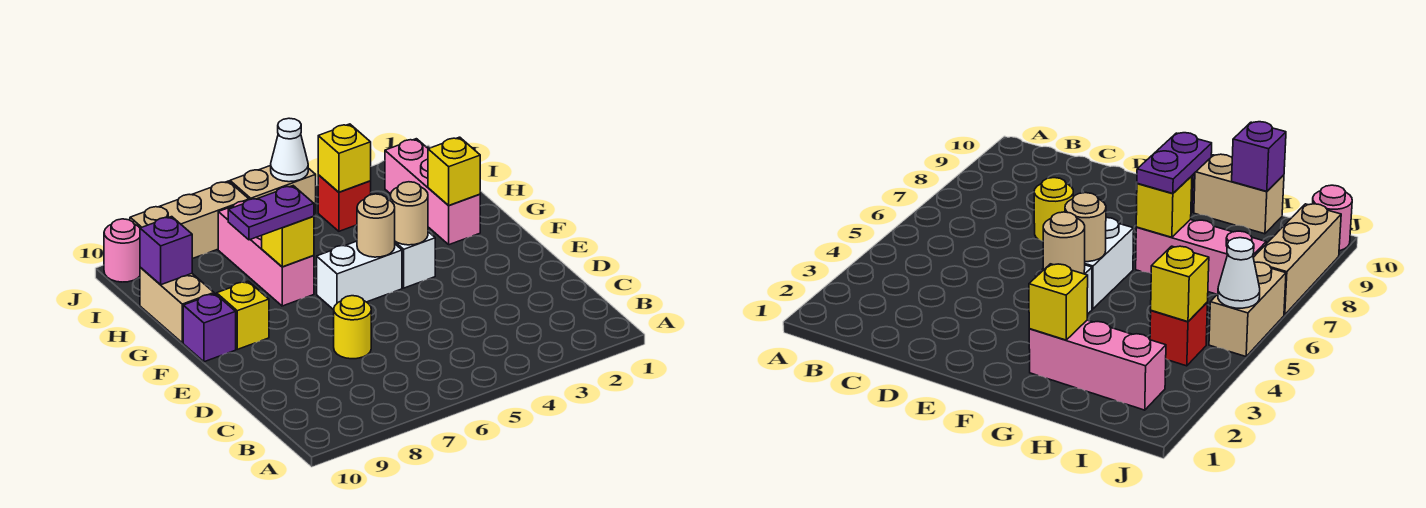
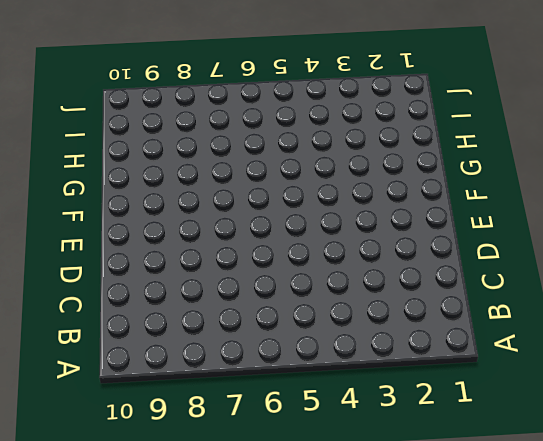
none -> yellow round brick D7 level 1
none -> white brick F4 level 1
none -> white brick F5:F6 level 1

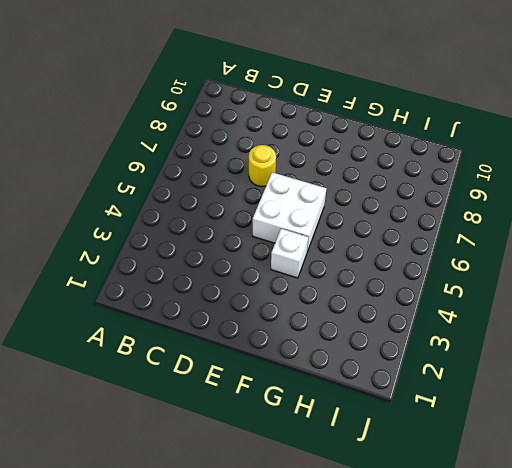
white brick E5:F6 level 1 -> white brick F5:F6 level 1
none -> yellow brick F9 level 1
none -> purple brick F10 level 1
none -> pink brick G2:I2 level 1

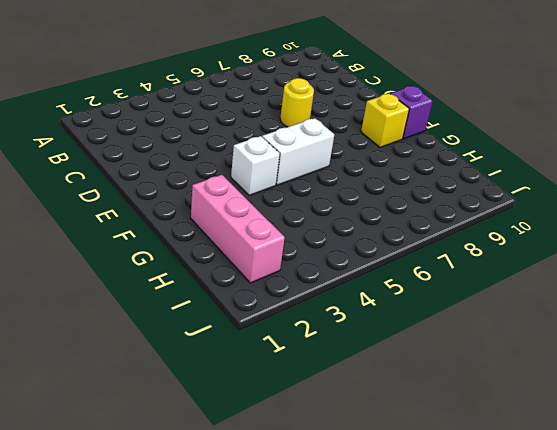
none -> pink brick G7:I7 level 1
none -> tan brick G10:H10 level 1
none -> red brick I4 level 1

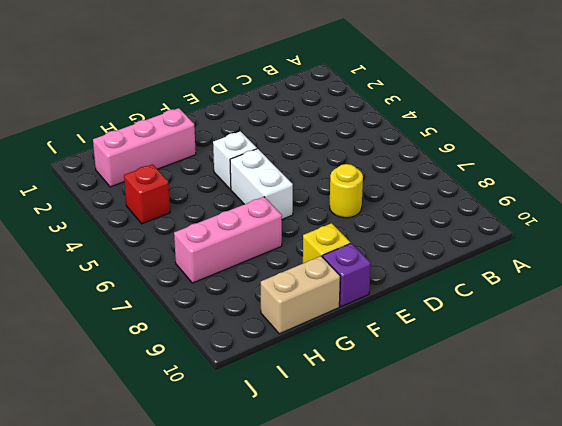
none -> tan brick J5:J6 level 1
none -> tan brick J7:J9 level 1
none -> pink round brick J10 level 1

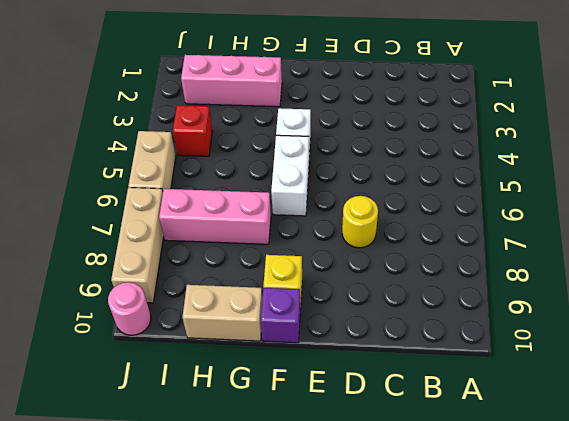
none -> tan round brick F4 level 2
none -> tan round brick F5 level 2
none -> yellow brick G2 level 2

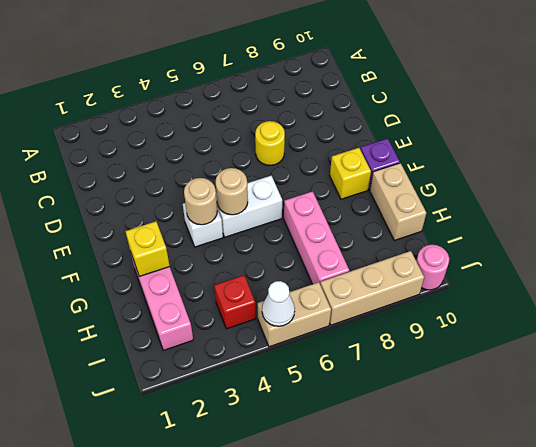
none -> yellow brick G7 level 2
none -> purple brick H10 level 2
none -> yellow brick I4 level 2

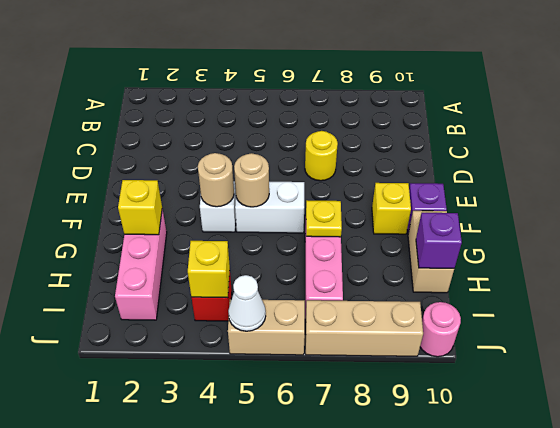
yellow plate G7 level 2 -> yellow brick G7 level 2
none -> purple plate G7:G8 level 3

